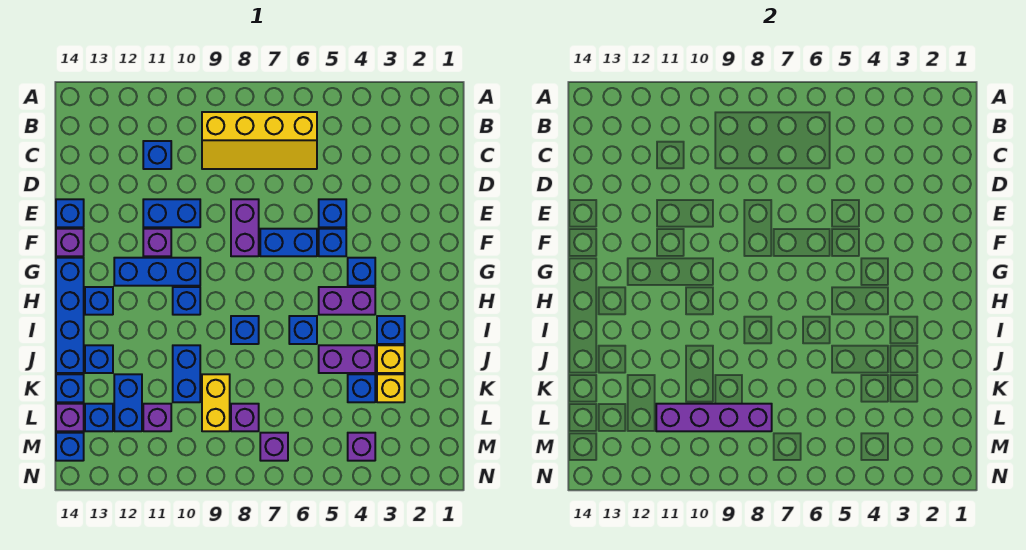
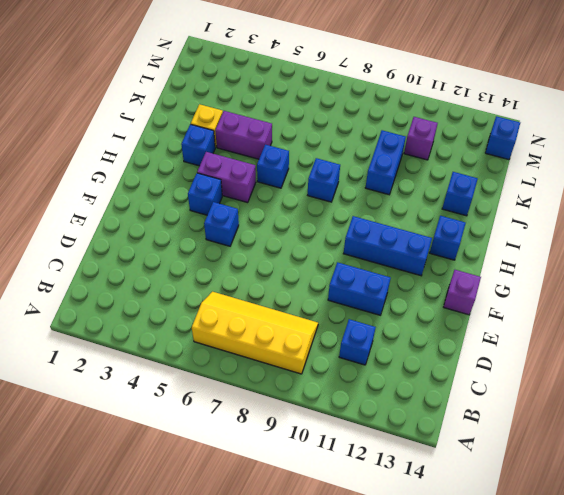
none -> blue brick E5 level 1
none -> purple brick E8:F8 level 1
none -> blue brick E14 level 1
none -> blue brick F6:F7 level 1

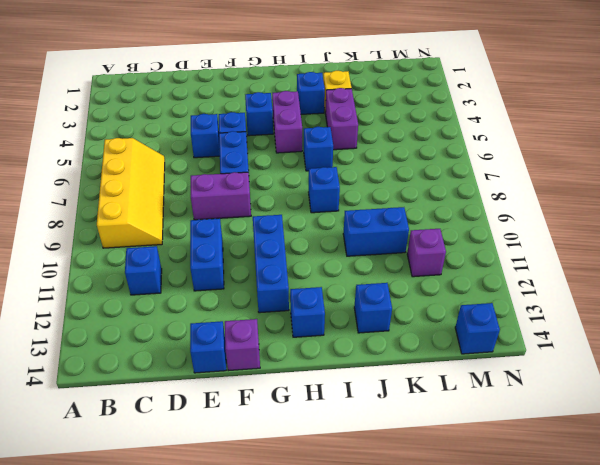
none -> purple brick F11 level 1
none -> blue brick G14:J14 level 1
none -> blue brick H10 level 1
none -> yellow brick K3 level 1

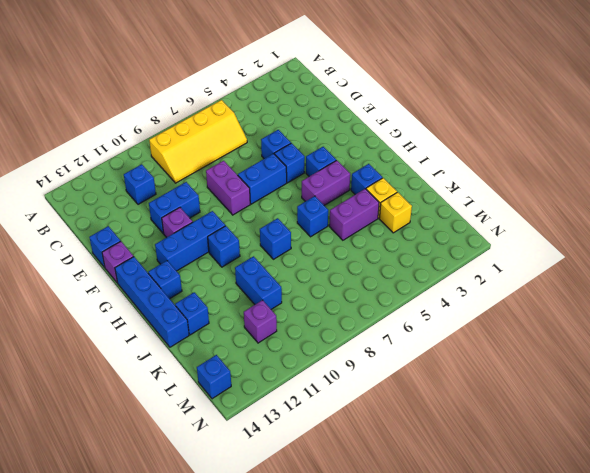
none -> blue brick K4 level 1
none -> yellow brick K9:L9 level 1
none -> blue brick K12:L12 level 1
none -> blue brick K14 level 1

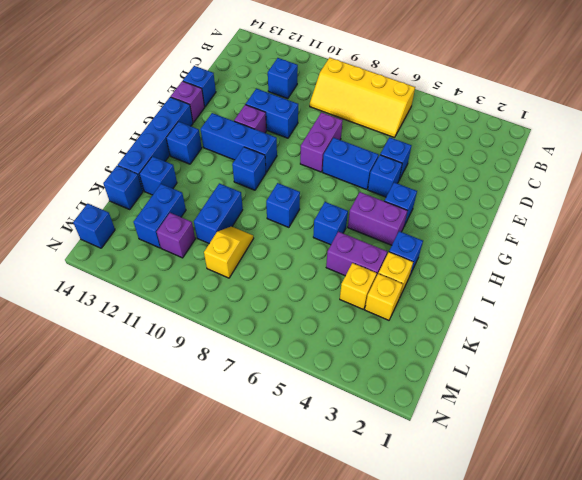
yellow brick K4 level 1 -> blue brick K4 level 1
yellow slope K9:L9 level 1 top L -> yellow brick K9:L9 level 1
none -> purple brick L8 level 1
none -> blue brick L13 level 1
none -> purple brick L14 level 1
none -> purple brick M4 level 1

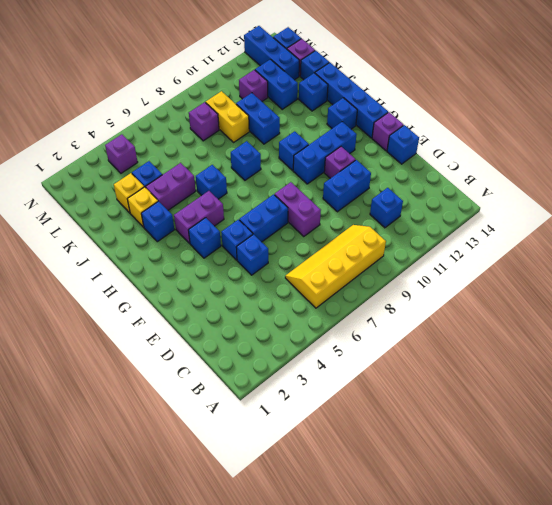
blue brick L13:N13 level 1 -> blue brick L13 level 1
none -> purple brick M7 level 1
none -> purple brick L8:L11 level 2

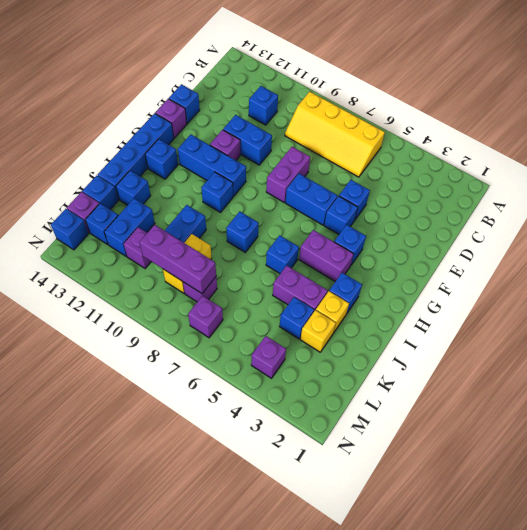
purple brick L8:L10 level 2 -> purple brick L8:L11 level 2

